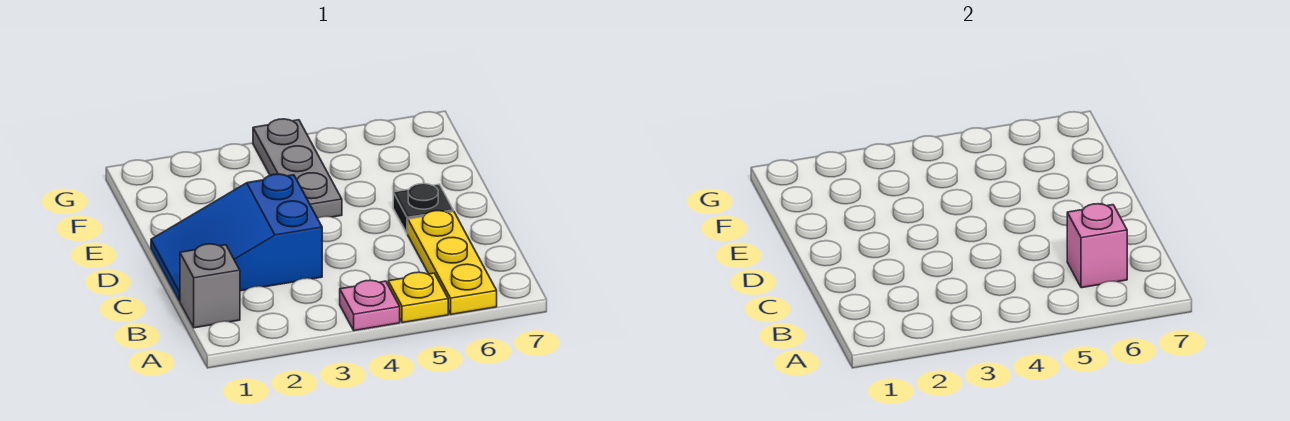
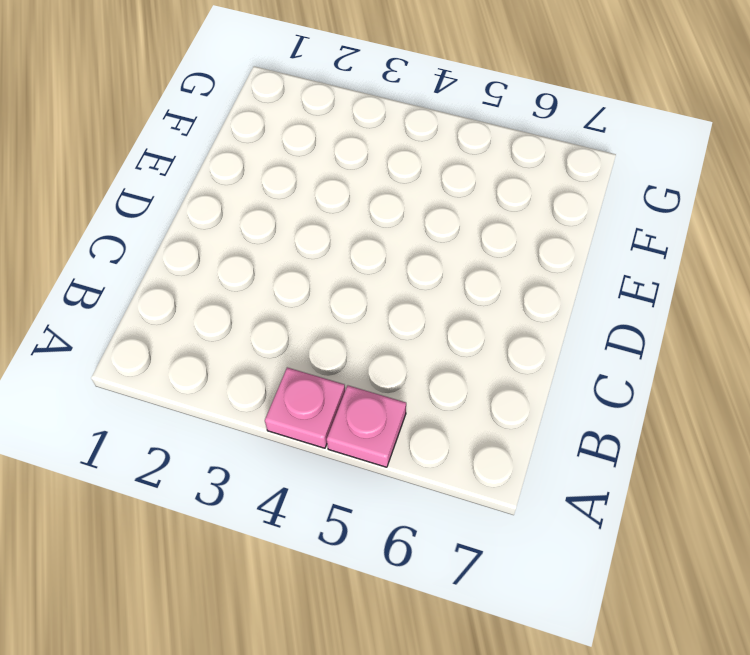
pink plate A5 level 1 -> yellow plate A5 level 1
none -> yellow plate A6:C6 level 1
none -> grey brick B1 level 1

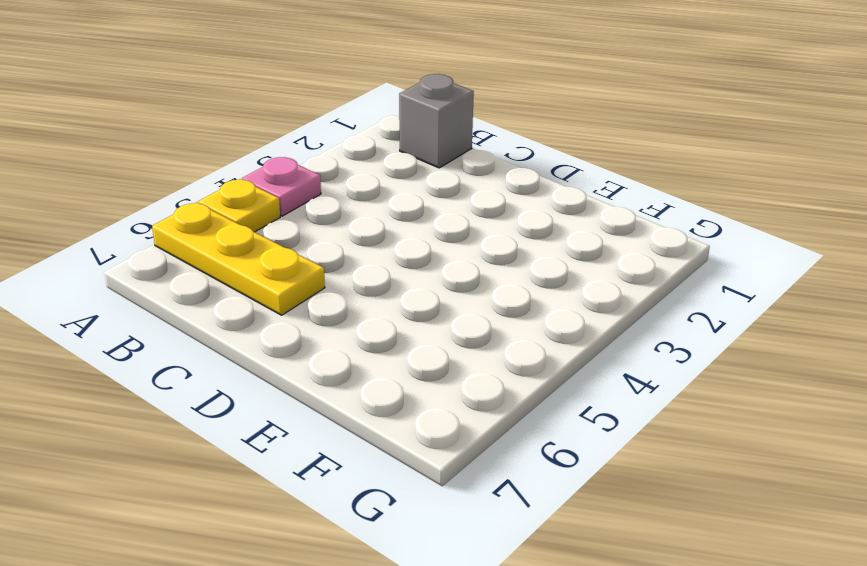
none -> blue slope C1:D3 level 1 top 3
none -> black plate D6 level 1

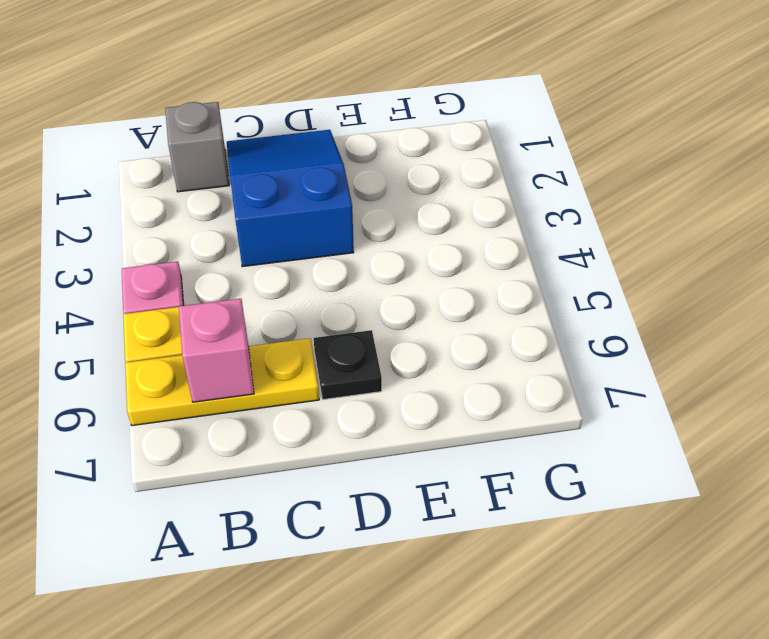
none -> grey plate E4:G4 level 1

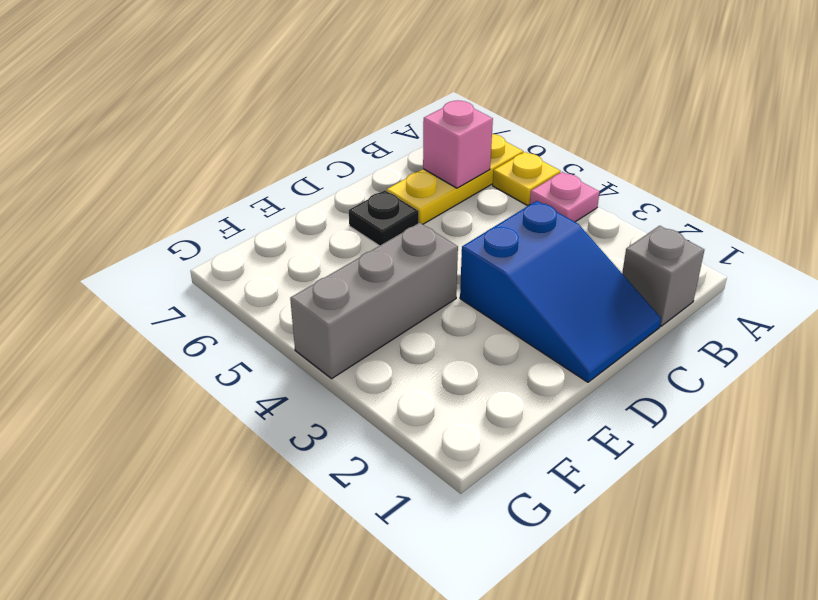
grey brick E4:G4 level 1 -> grey plate E4:G4 level 1

